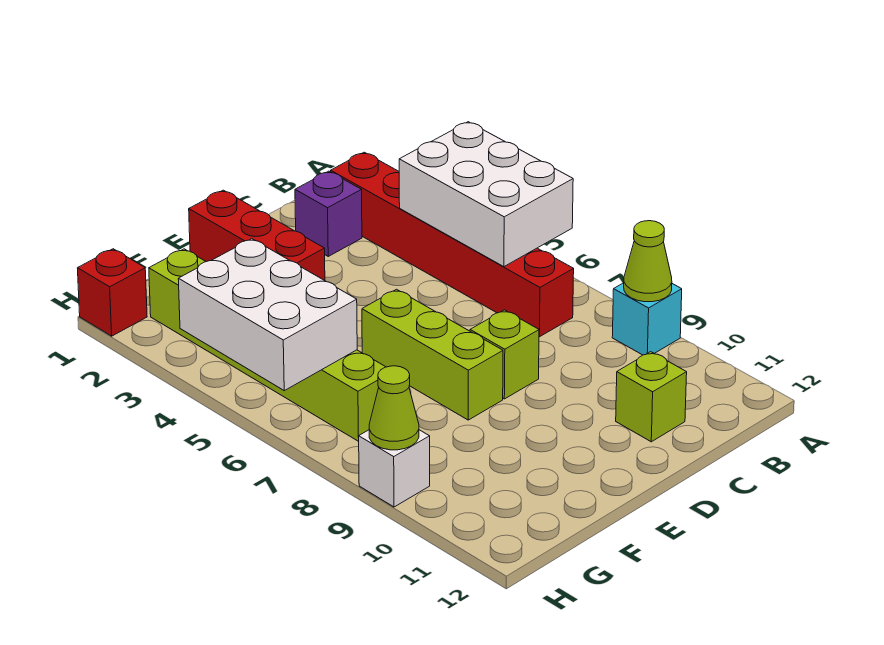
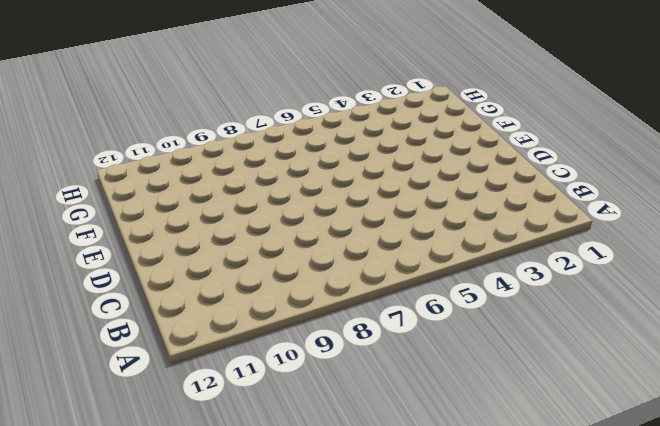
none -> cyan brick A9 level 1
none -> red brick B2:B7 level 1
none -> purple brick C2 level 1

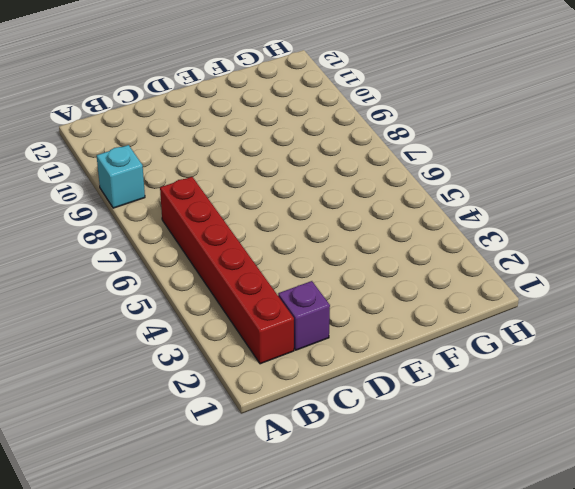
none -> lime brick C11 level 1
none -> lime brick D8 level 1
none -> red brick E1:E3 level 1

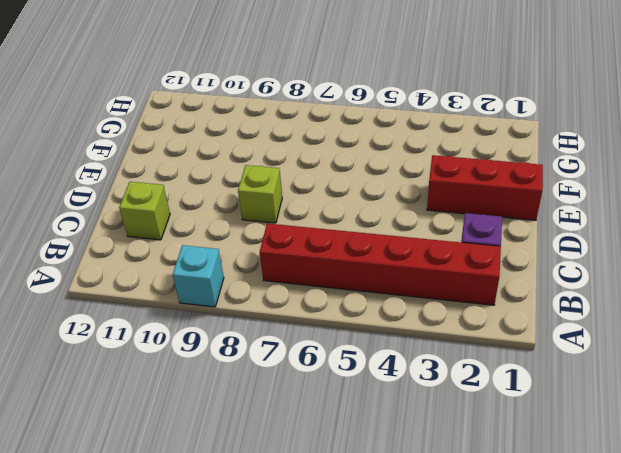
none -> lime brick E6:E8 level 1
none -> lime brick G2:G7 level 1
none -> red brick H1 level 1

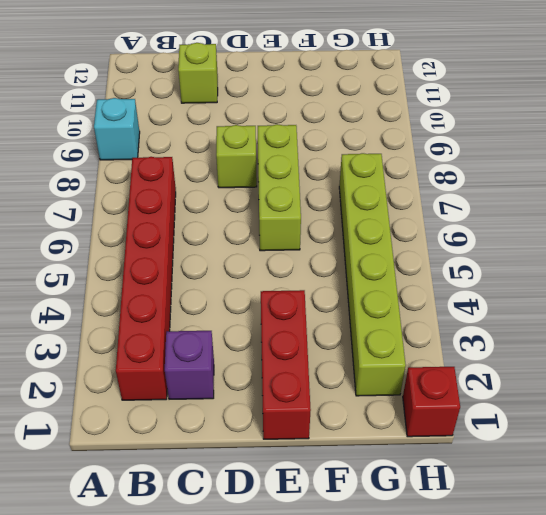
none -> white brick H9 level 1
none -> white brick A4:B6 level 2
none -> lime cone A9 level 2

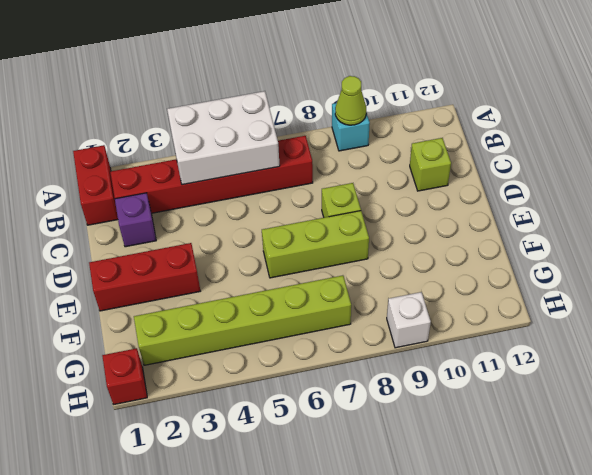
red brick A1:B1 level 1 -> none
none -> white brick G4:H6 level 2
none -> lime cone H9 level 2

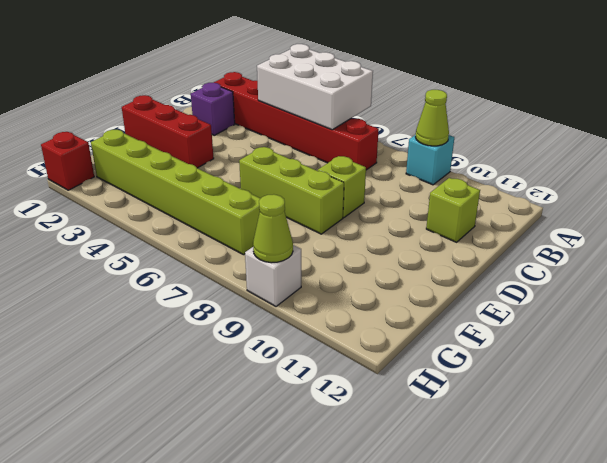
none -> white brick G4:H6 level 2

